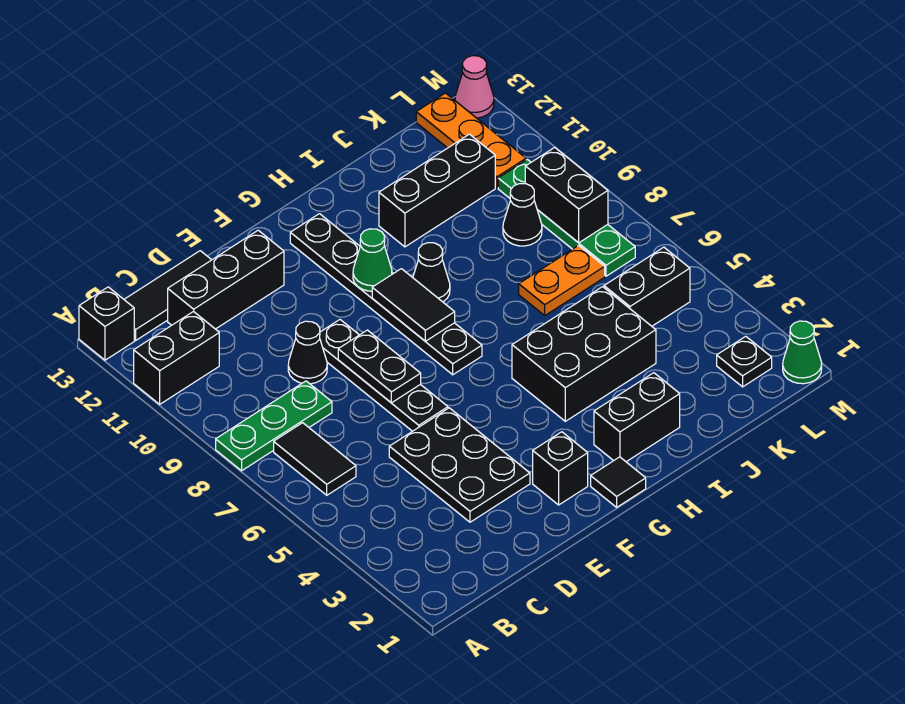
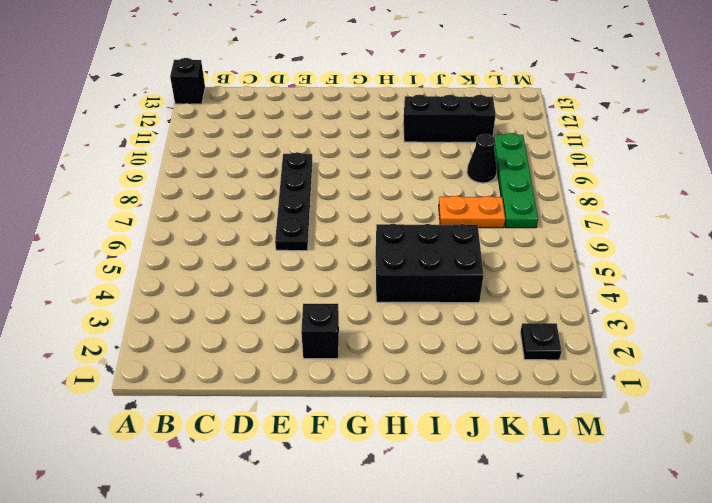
none -> green plate A8:C8 level 1
none -> black brick A11:B11 level 1
none -> black tile B6:B7 level 1

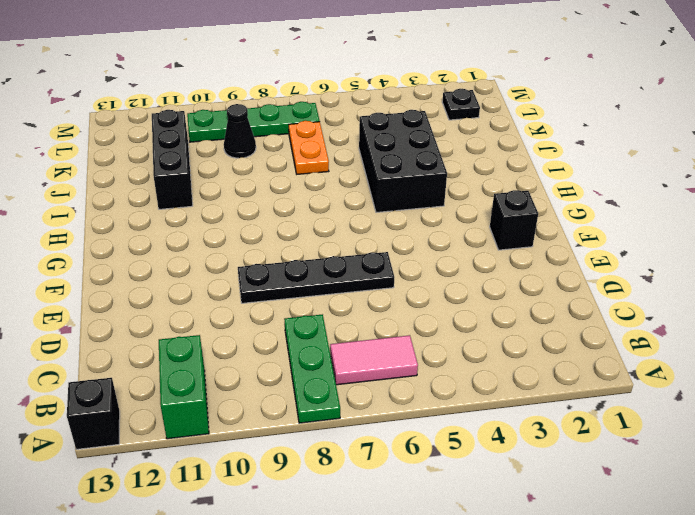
green brick A11:B11 level 1 -> black brick A11:B11 level 1
pink tile B6:B7 level 1 -> black tile B6:B7 level 1
none -> black tile B13:D13 level 1
none -> black brick C12:E12 level 1
none -> black plate D3:E5 level 1

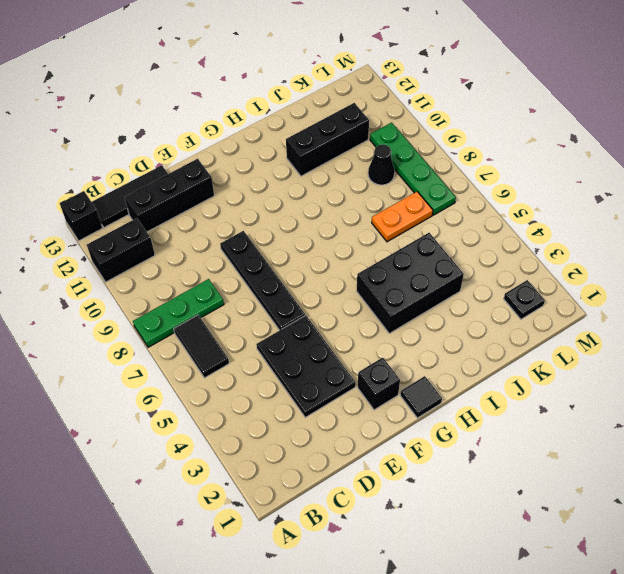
none -> black cone D9 level 1
none -> black plate G7:G12 level 1
none -> black brick H2:I2 level 1

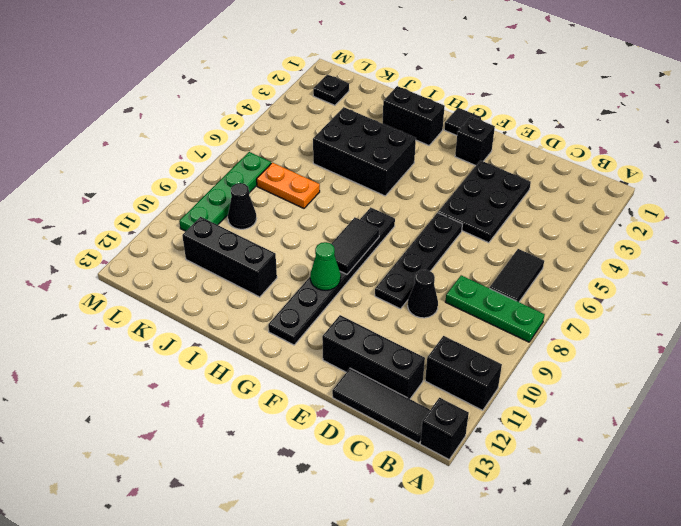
none -> black cone H9 level 1
none -> black brick K5:L5 level 1
none -> orange plate L11:L13 level 1

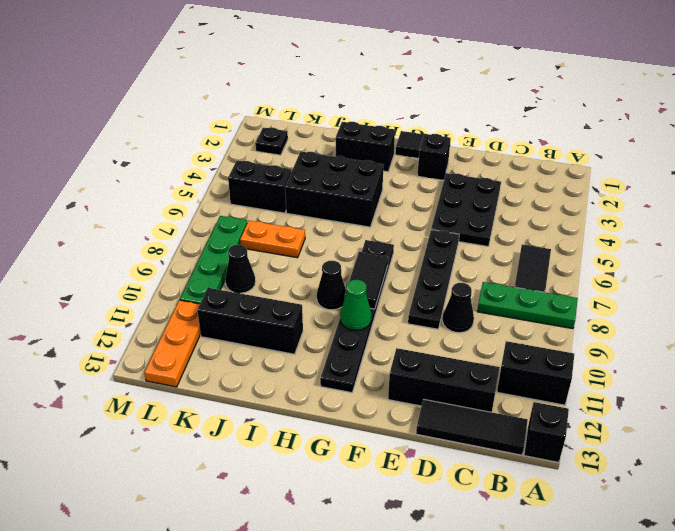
none -> green cone M1 level 1
none -> pink cone M13 level 1
none -> black plate E7:E8 level 2

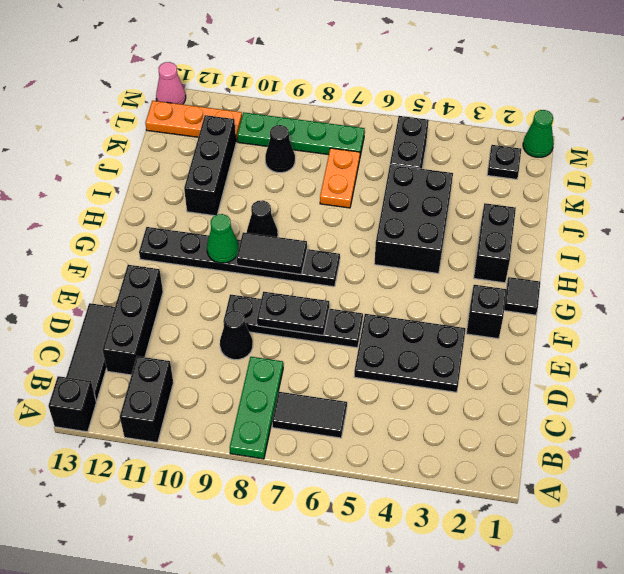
none -> black brick L8:L9 level 2

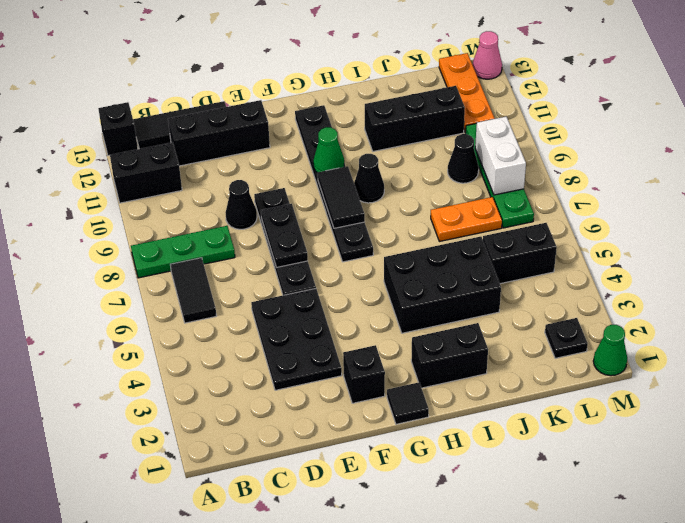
white brick L8:L9 level 2 -> black brick L8:L9 level 2

